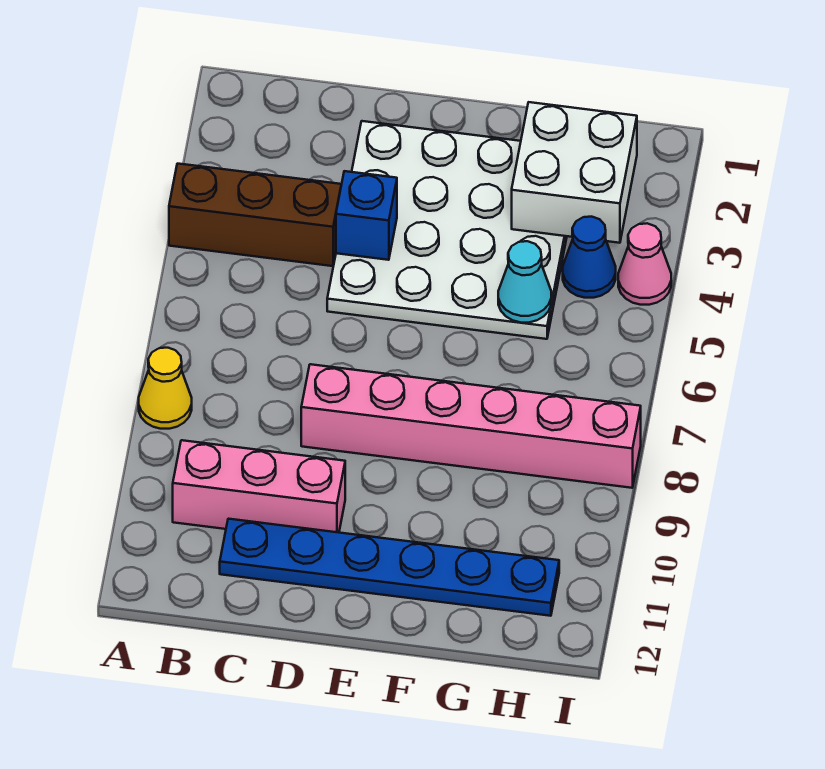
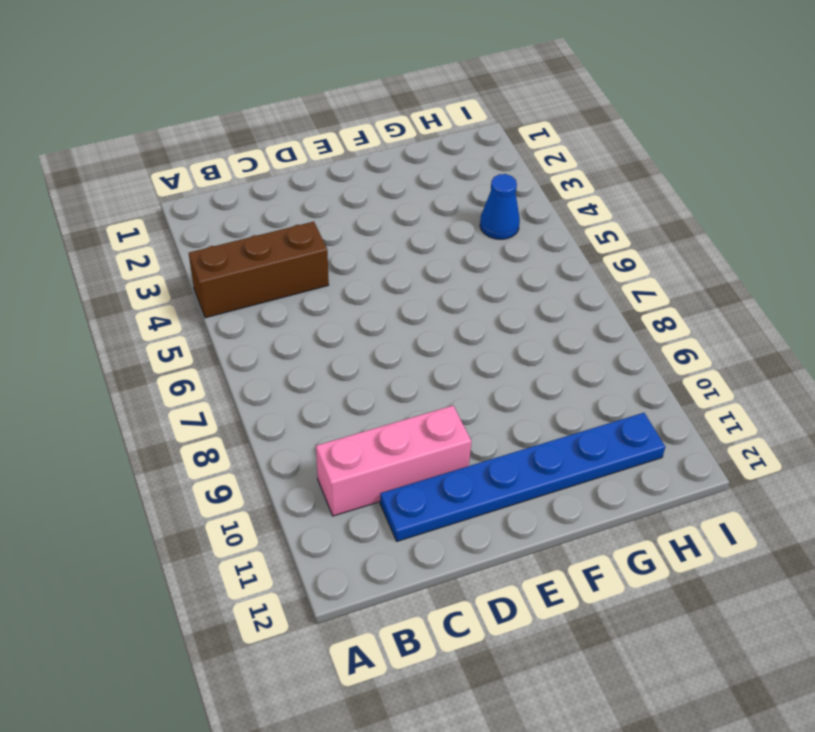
none -> yellow cone A8 level 1
none -> white plate D2:G5 level 1

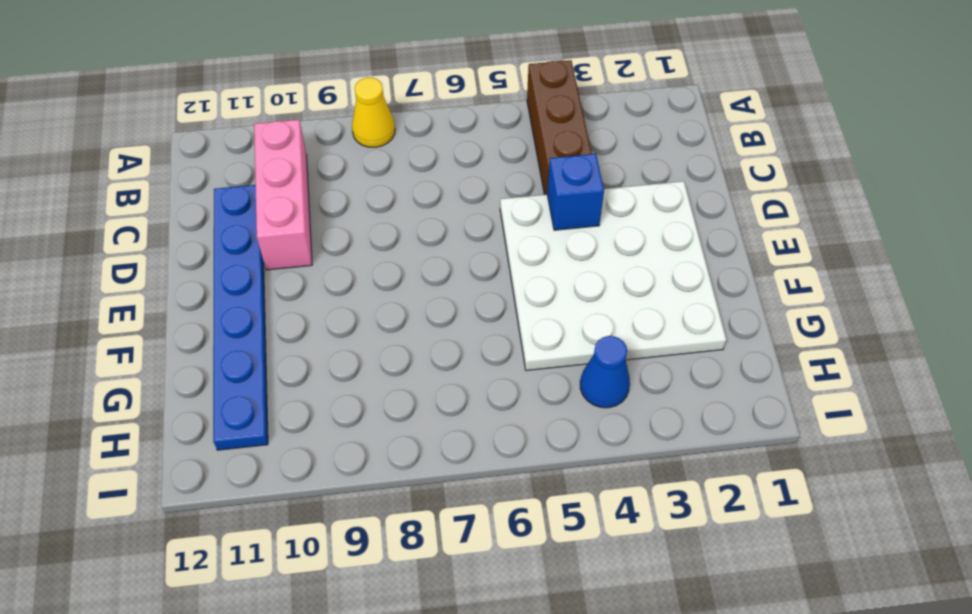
none -> pink brick D8:I8 level 1
none -> pink cone I4 level 1

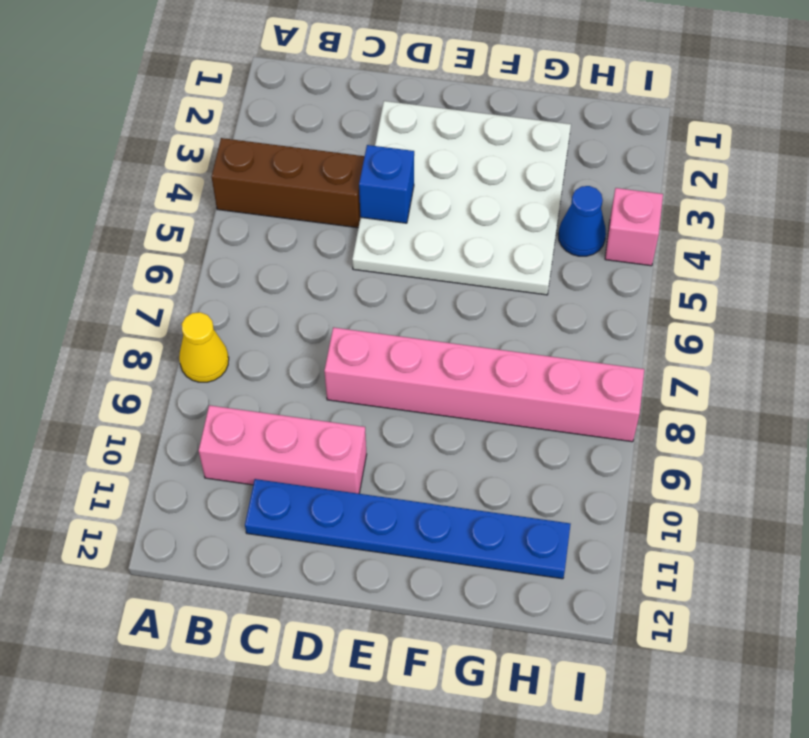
pink brick I4 level 1 -> pink cone I4 level 1
none -> white brick G2:H3 level 2
none -> cyan cone G5 level 2

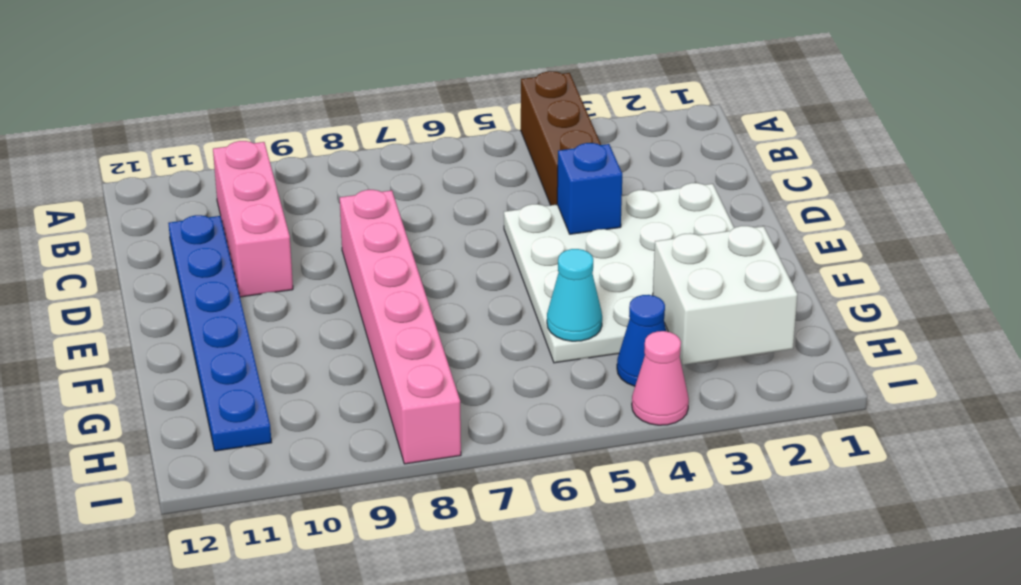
none -> yellow cone A8 level 1

